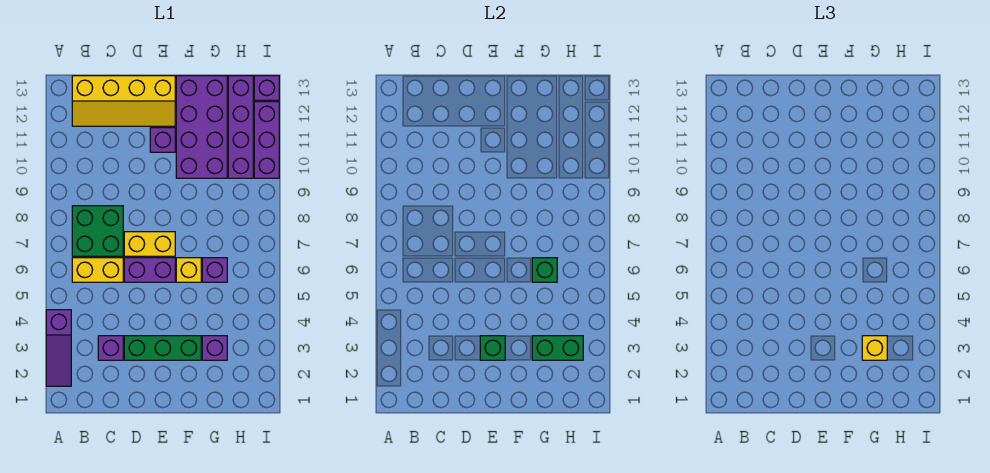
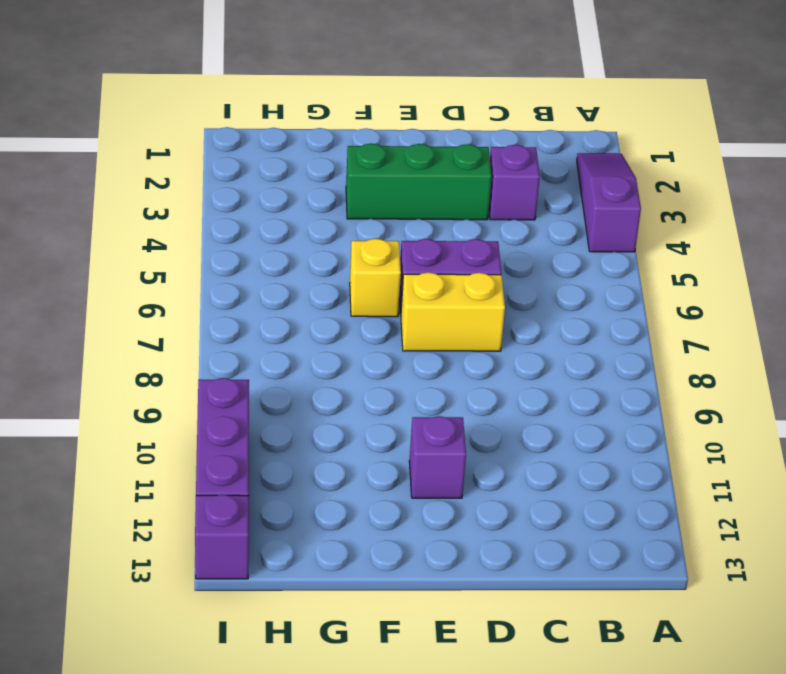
none -> yellow brick B6:C6 level 1
none -> green brick B7:C8 level 1
none -> yellow slope B12:E13 level 1 top 13

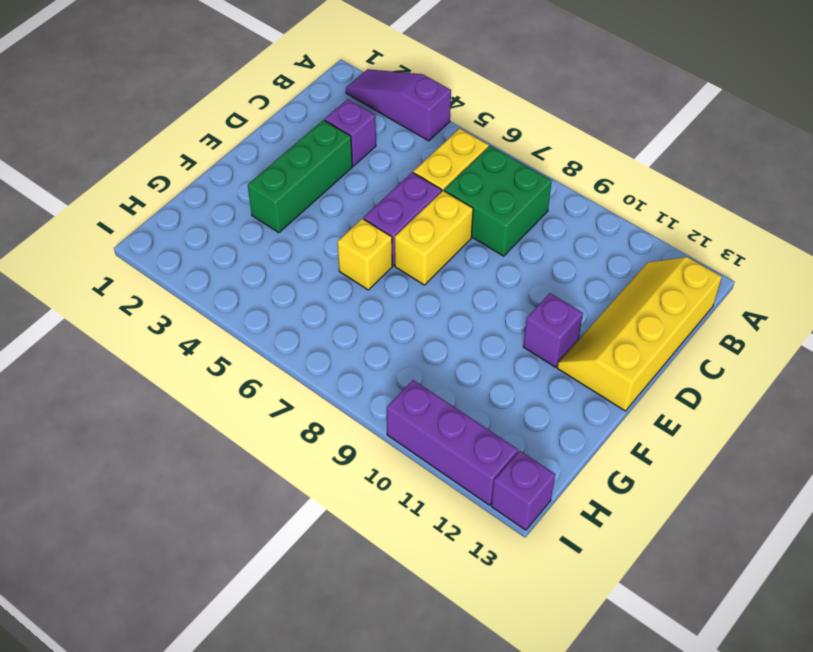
none -> purple brick F10:G13 level 1
none -> purple brick G3 level 1
none -> purple brick G6 level 1

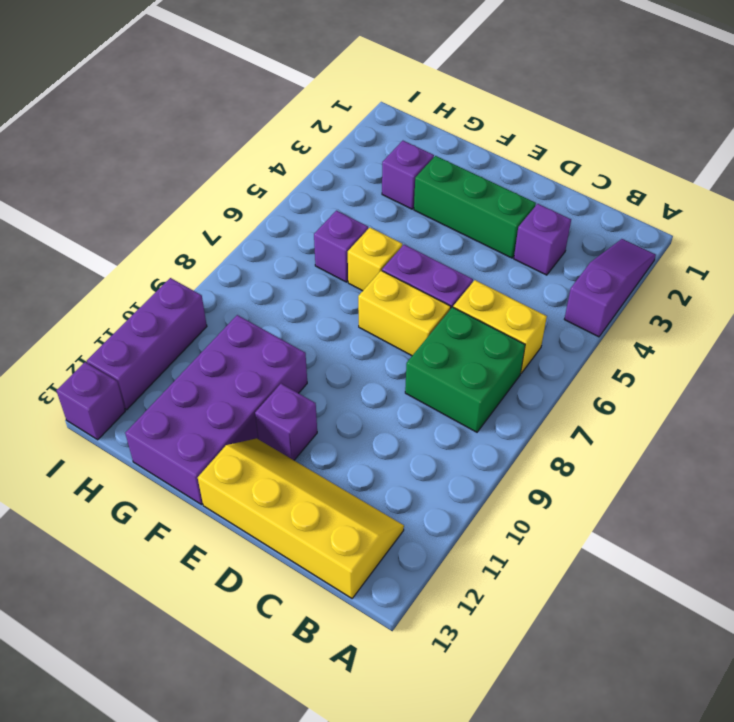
none -> purple brick H10:H13 level 1
none -> green brick E3 level 2
none -> green brick G3:H3 level 2

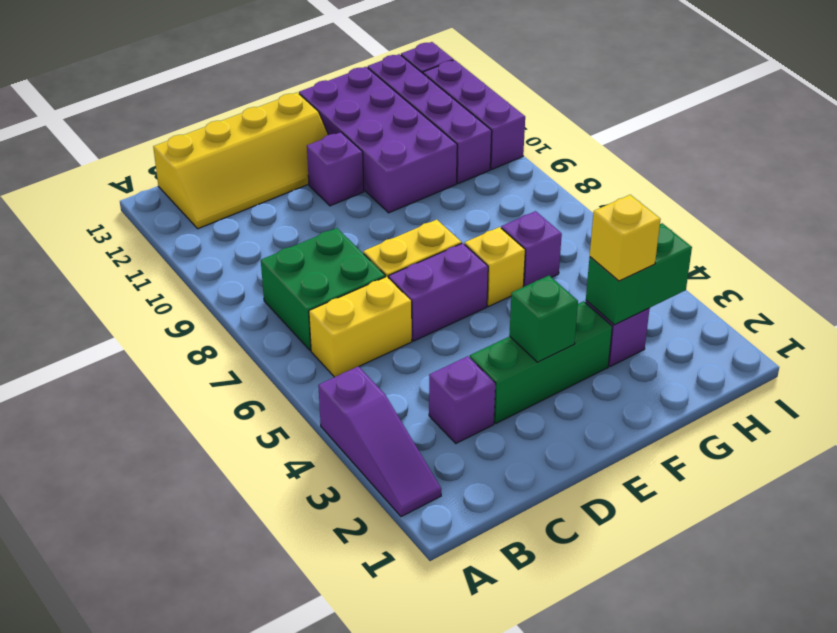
none -> green brick G6 level 2

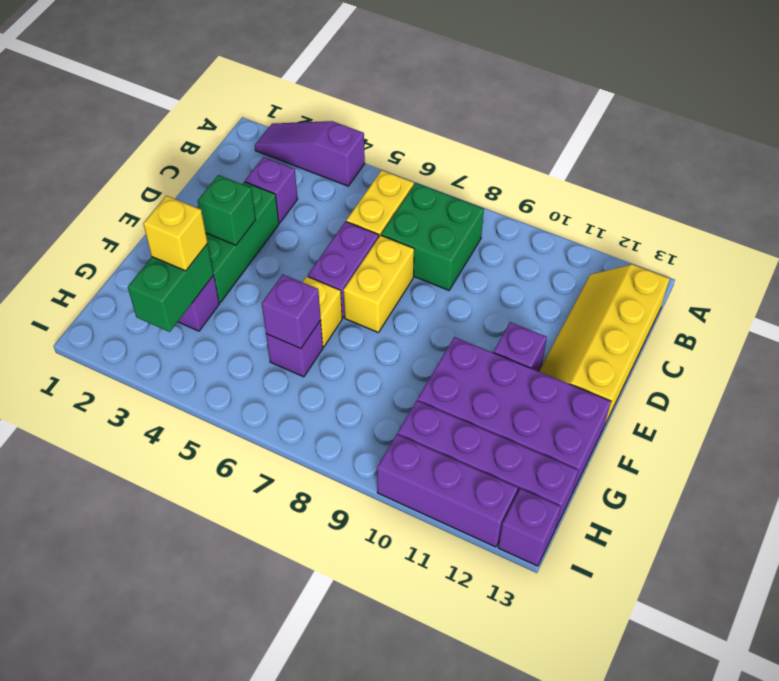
purple brick G6 level 2 -> green brick G6 level 2

